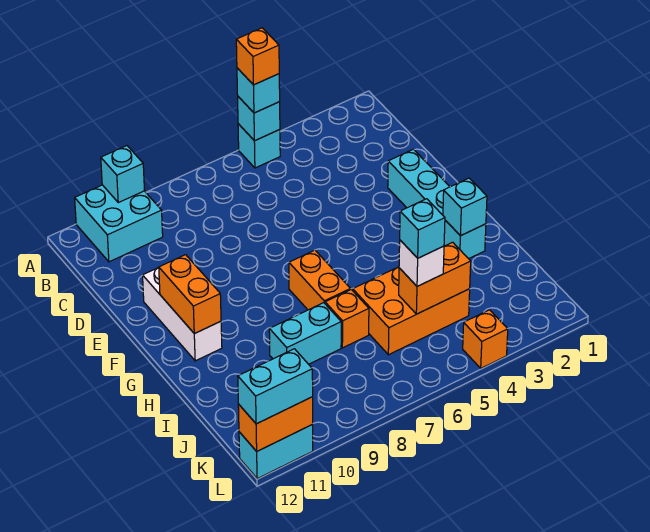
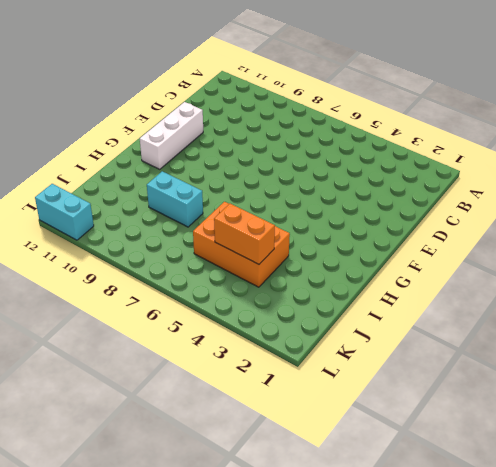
none -> cyan brick A5 level 1
none -> cyan brick A10:B11 level 1
none -> cyan brick E2:H2 level 1

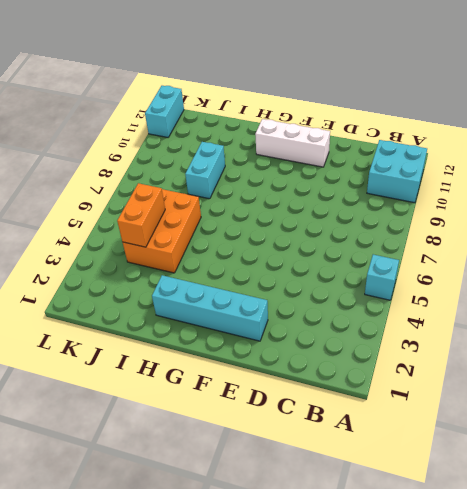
none -> orange brick G7:H7 level 1
none -> orange brick I7 level 1
none -> orange brick L4 level 1

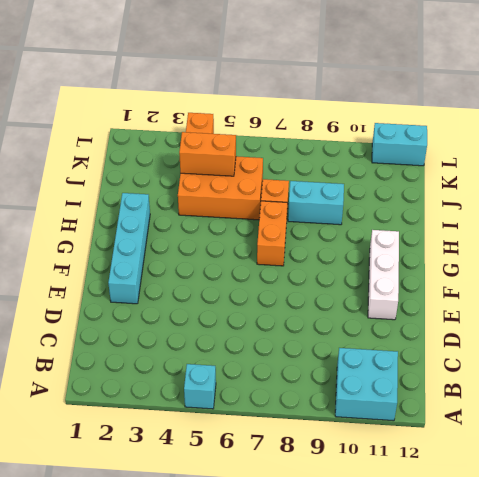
none -> cyan brick A5 level 2
none -> cyan brick A10 level 2
none -> orange brick F11:G11 level 2

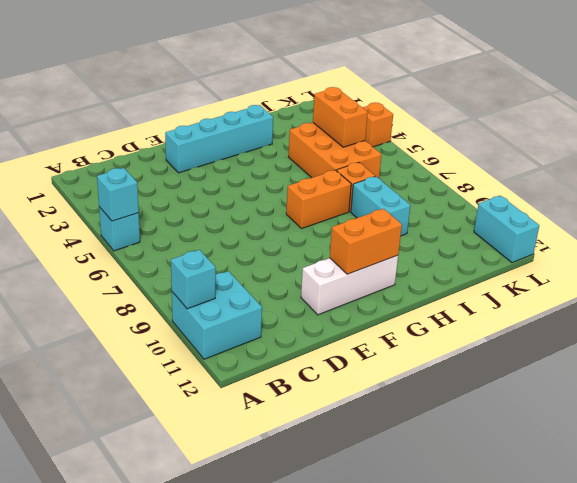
none -> cyan brick H2 level 2
none -> orange brick L11:L12 level 2
none -> cyan brick A5 level 3

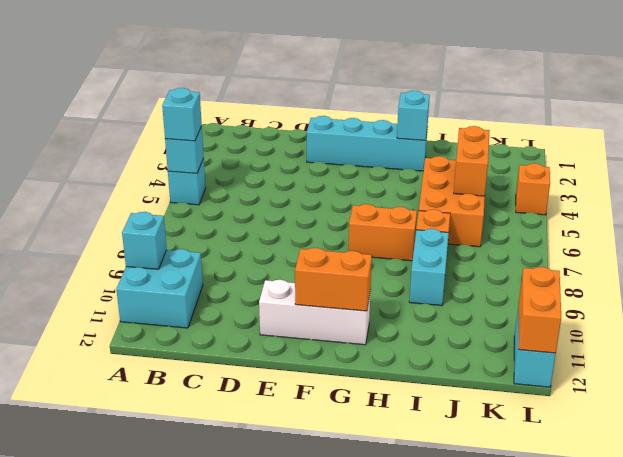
none -> white brick J5 level 3
none -> cyan brick L11:L12 level 3
none -> orange brick A5 level 4

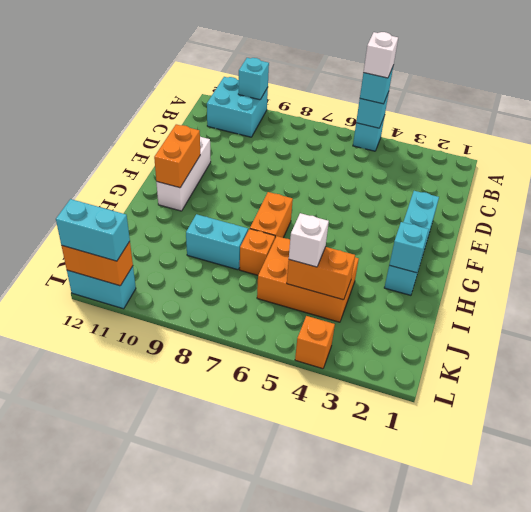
white brick A5 level 4 -> orange brick A5 level 4
none -> cyan brick J5 level 4

